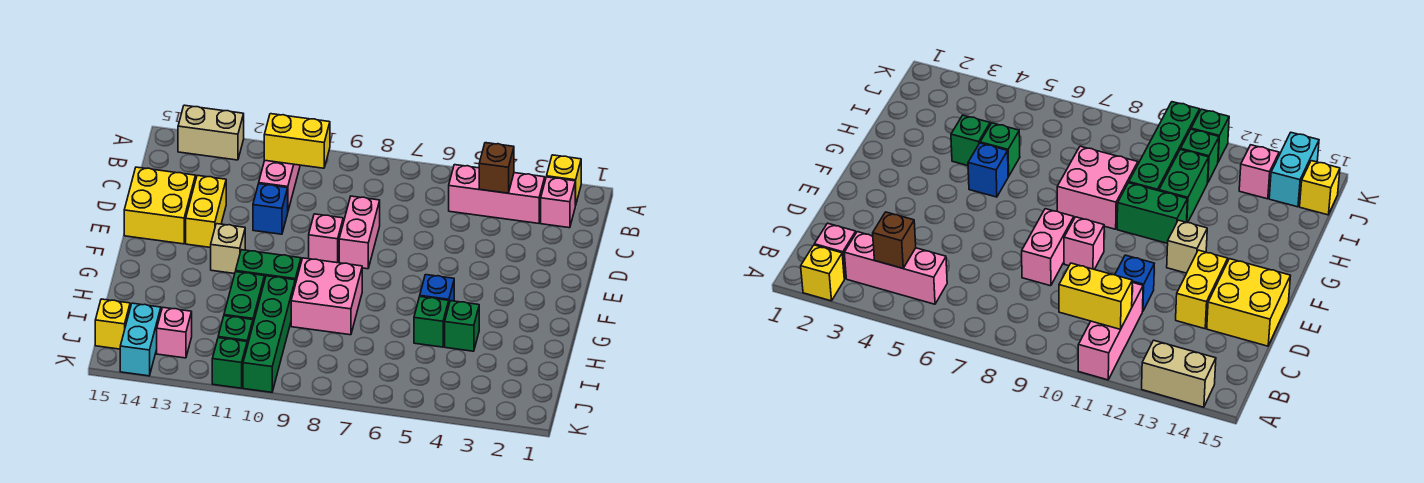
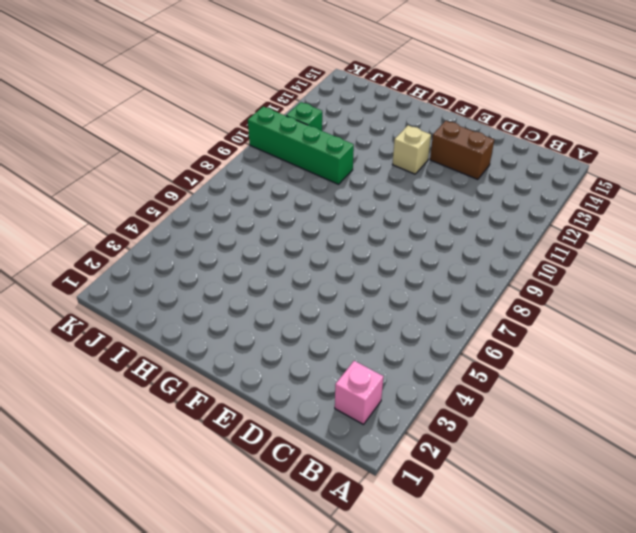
brown brick D13:E13 level 1 -> yellow brick D13:E13 level 1
none -> yellow brick A2 level 1
none -> pink brick A11:C11 level 1
none -> tan brick A13:A14 level 1

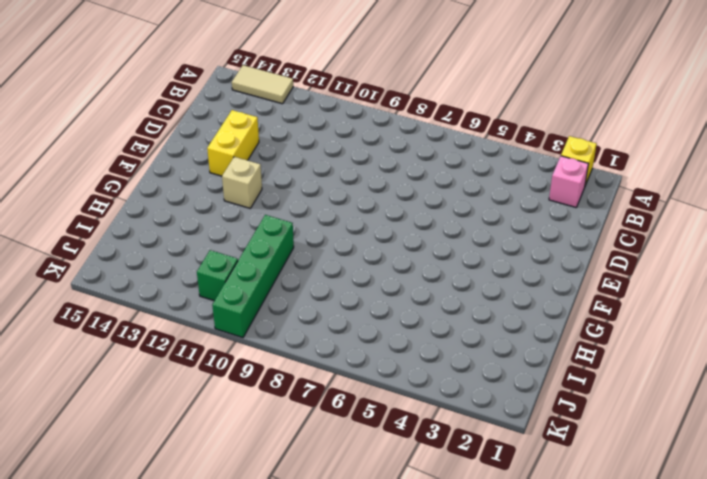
tan tile A13:A14 level 1 -> tan brick A13:A14 level 1
none -> pink brick A11:C11 level 1
none -> pink brick B3:B5 level 1
none -> pink brick D8:E8 level 1

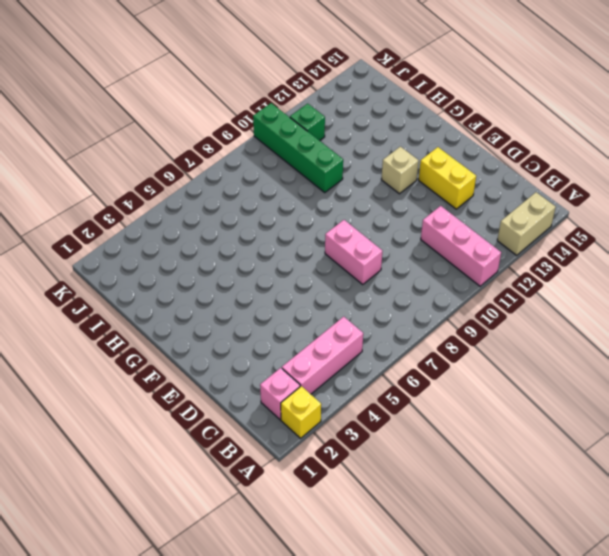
none -> blue brick D11 level 1
none -> yellow brick D14:E15 level 1
none -> pink brick E9 level 1

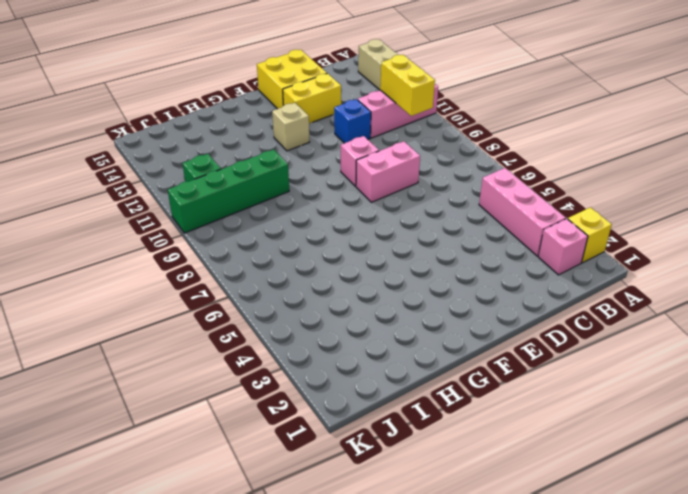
none -> blue brick G5 level 1
none -> pink brick G8:H9 level 1
none -> green brick G10:G11 level 1

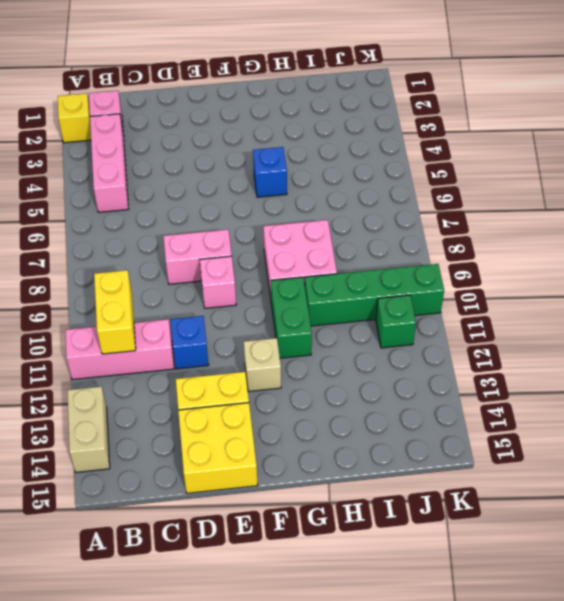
none -> green brick H4 level 1
none -> green brick H5 level 1
none -> green brick H11:I11 level 1

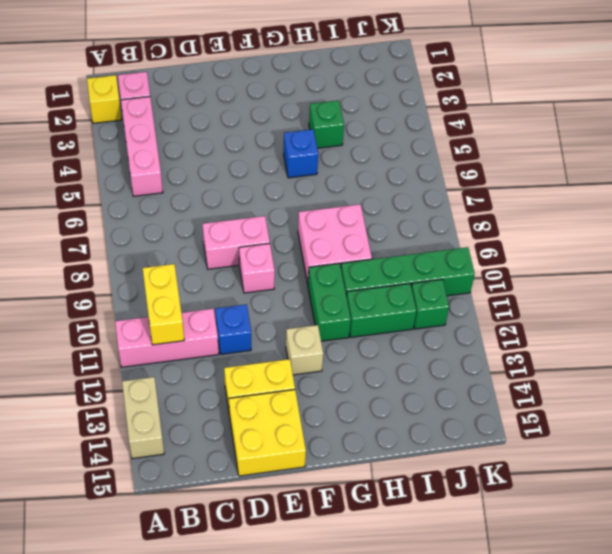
none -> green brick H5 level 1
none -> pink brick J13 level 1
none -> cyan brick J14:K14 level 1

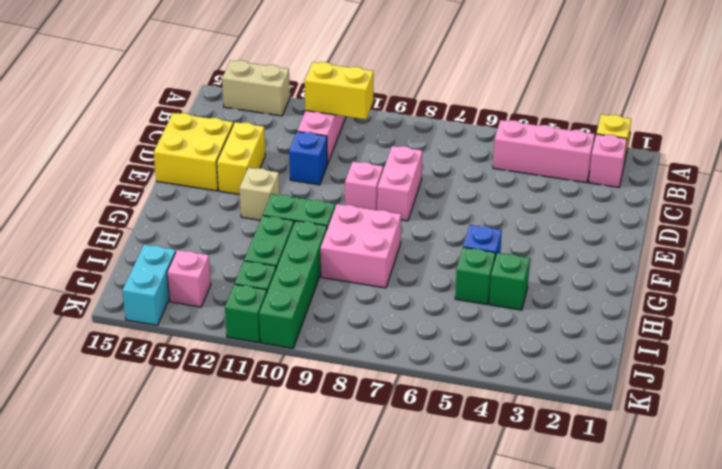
none -> yellow brick J15 level 1
none -> brown brick B4 level 2

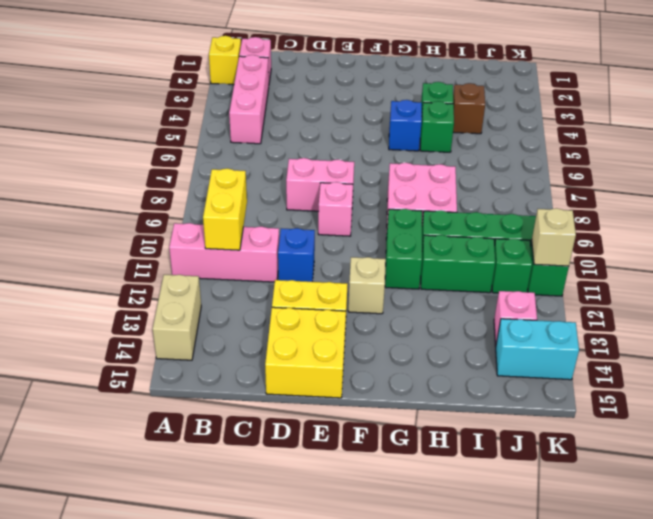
brown brick I4 level 1 -> brown brick B4 level 2
tan brick K11 level 2 -> none
none -> yellow brick J15 level 1

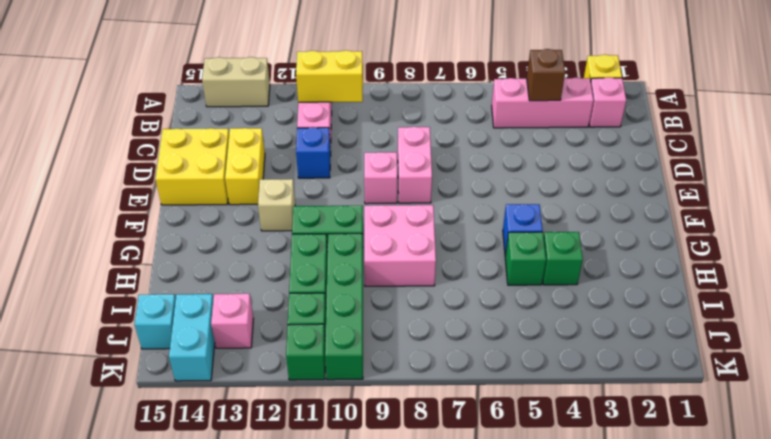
cyan brick J15 level 1 -> yellow brick J15 level 1

